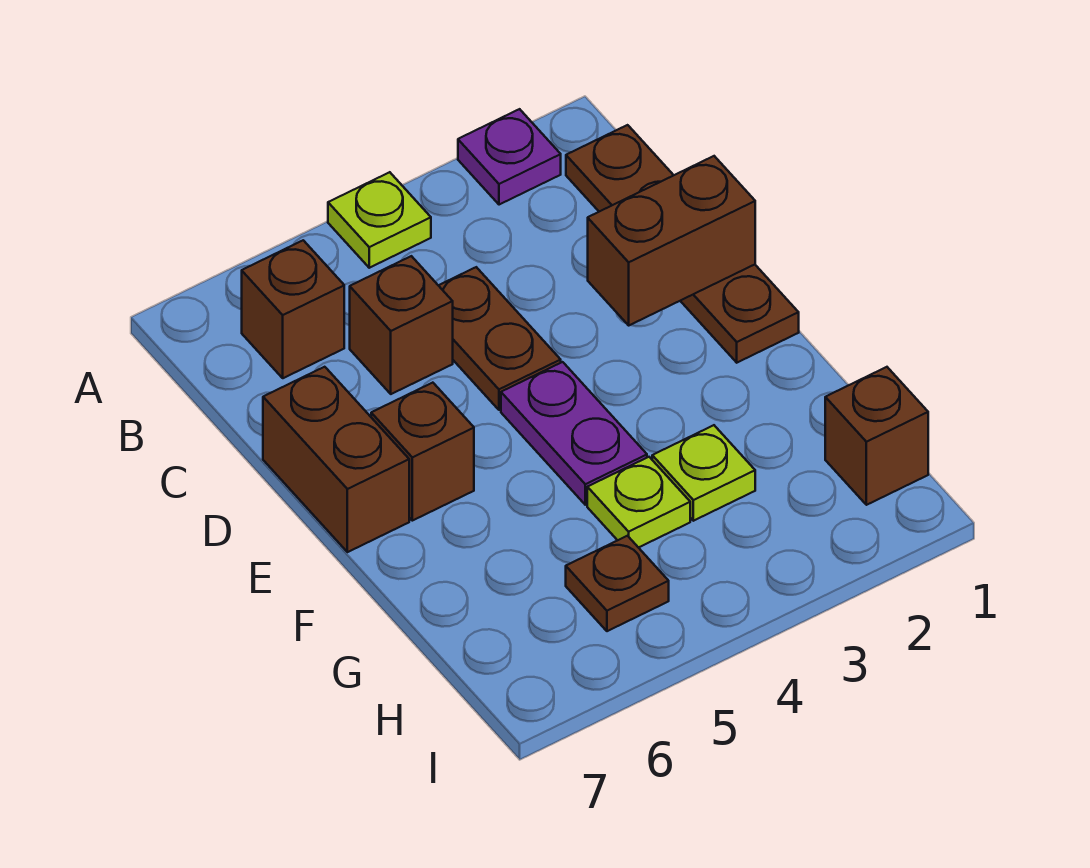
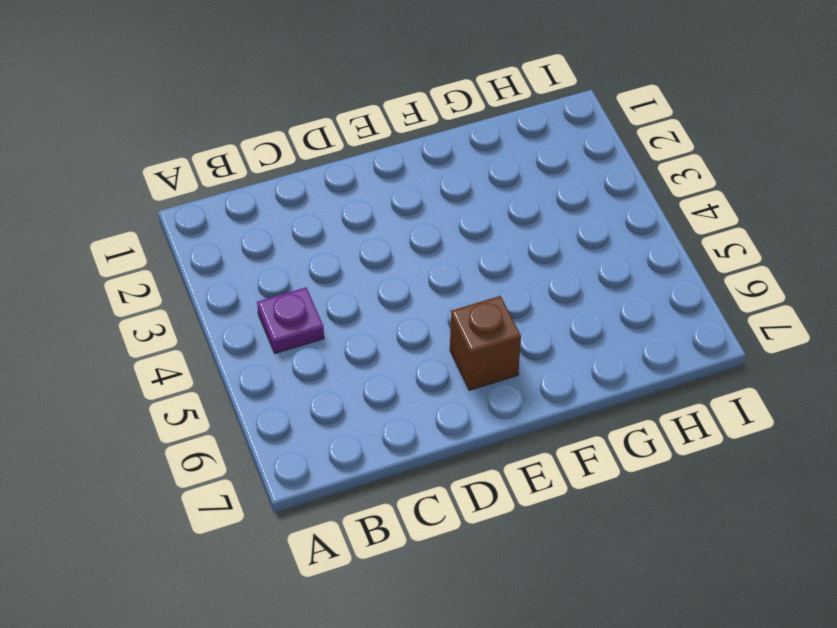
purple plate B4 level 1 -> purple plate A2 level 1
none -> lime plate A4 level 1
none -> brown plate B1:E1 level 1
none -> brown brick B6 level 1

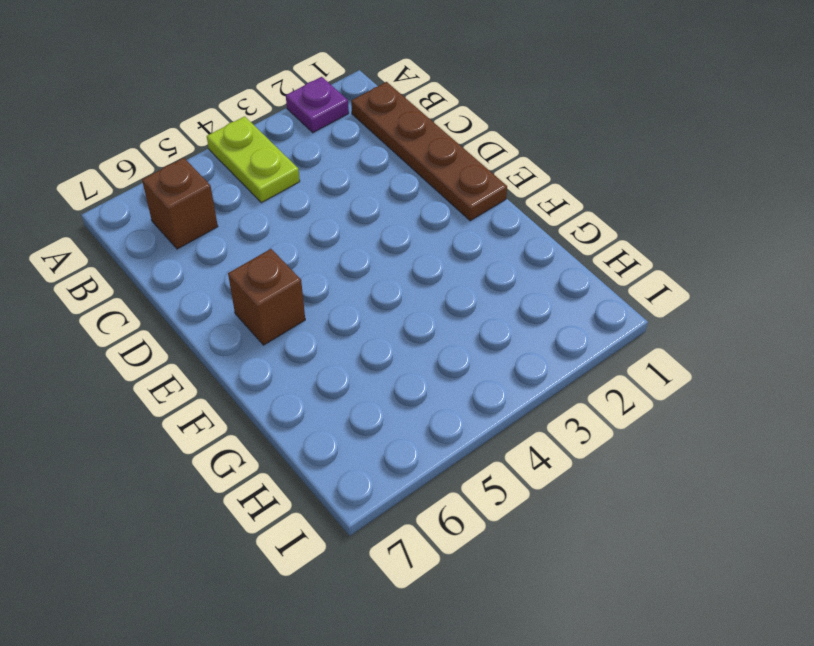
lime plate A4:B4 level 1 -> lime plate A4 level 1
none -> brown plate C4:D4 level 1
none -> brown brick C5 level 1
none -> brown brick D7:E7 level 1

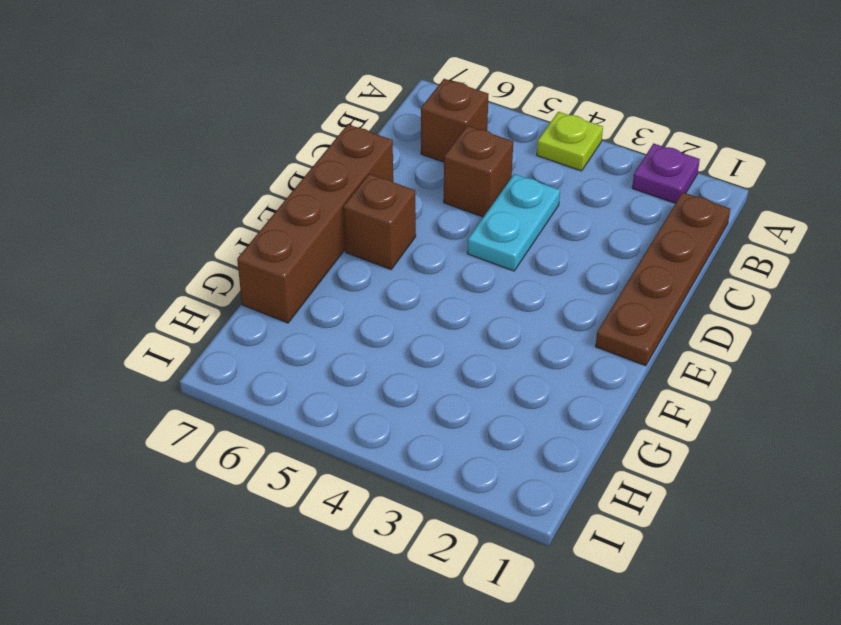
cyan plate C4:D4 level 1 -> brown plate C4:D4 level 1
brown brick D7:G7 level 1 -> brown brick D7:E7 level 1
none -> purple plate E4:F4 level 1
none -> lime plate G3 level 1
none -> lime plate G4 level 1

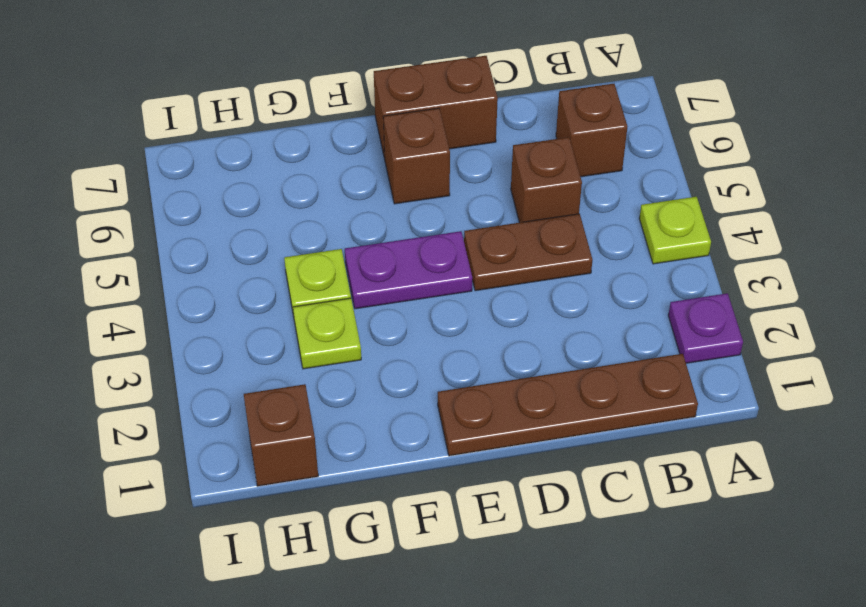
none -> brown plate H5 level 1
none -> brown brick D1:D2 level 2

